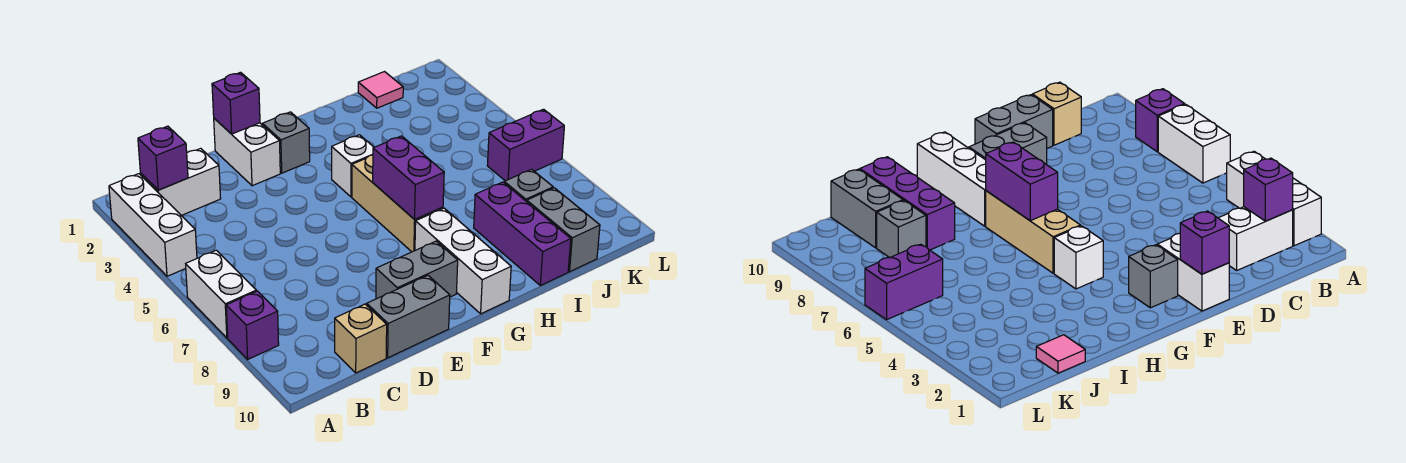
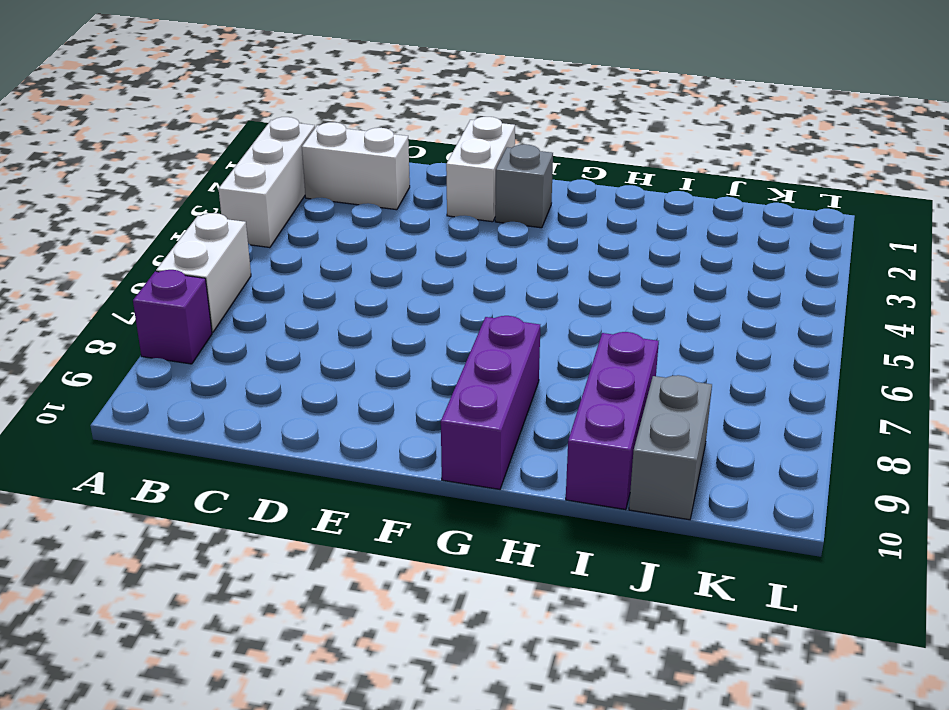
purple brick G8:G10 level 1 -> white brick G8:G10 level 1
none -> tan brick C10 level 1
none -> grey brick D10:E10 level 1
none -> grey brick E9:F9 level 1

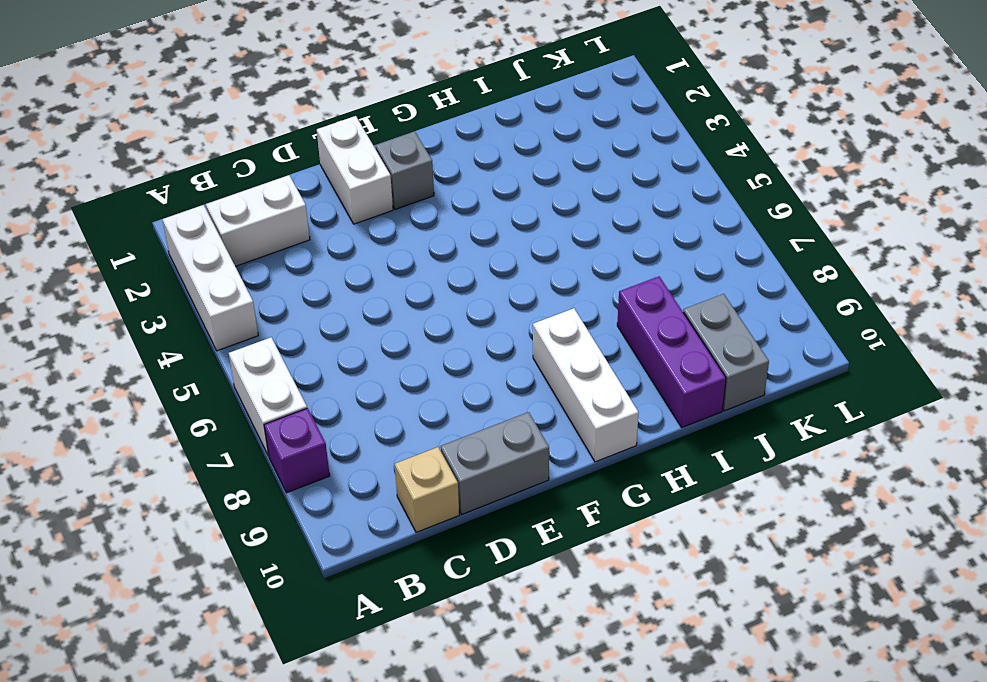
none -> grey brick E9:F9 level 1
none -> white brick G4 level 1
none -> tan brick G5:G7 level 1

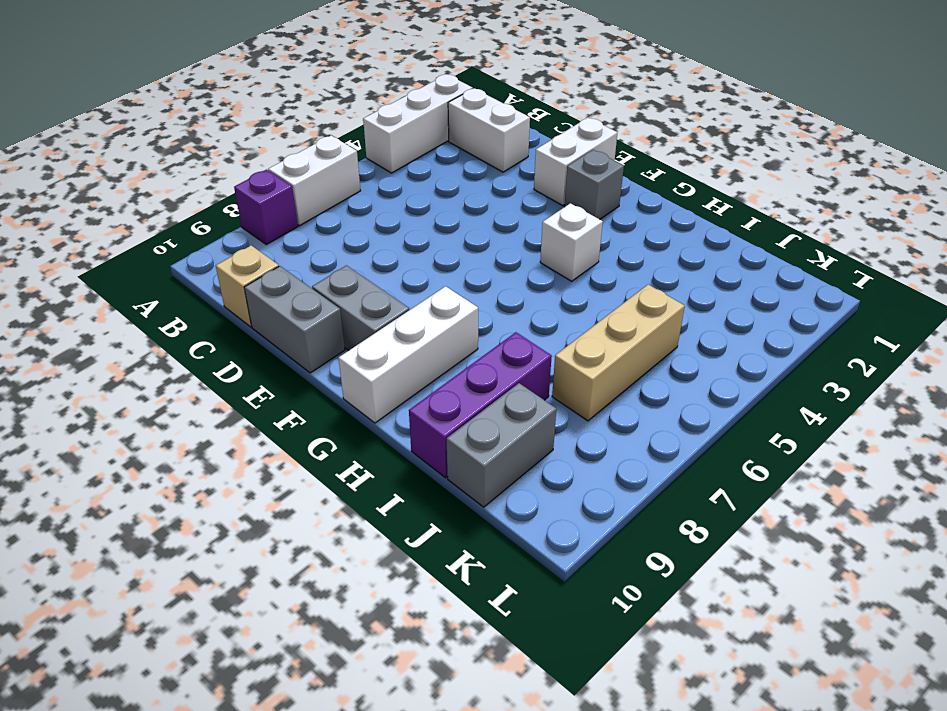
tan brick J5:J7 level 1 -> tan brick G5:G7 level 1
none -> pink tile J1 level 1
none -> grey brick J8 level 1
none -> purple brick K6:L6 level 1

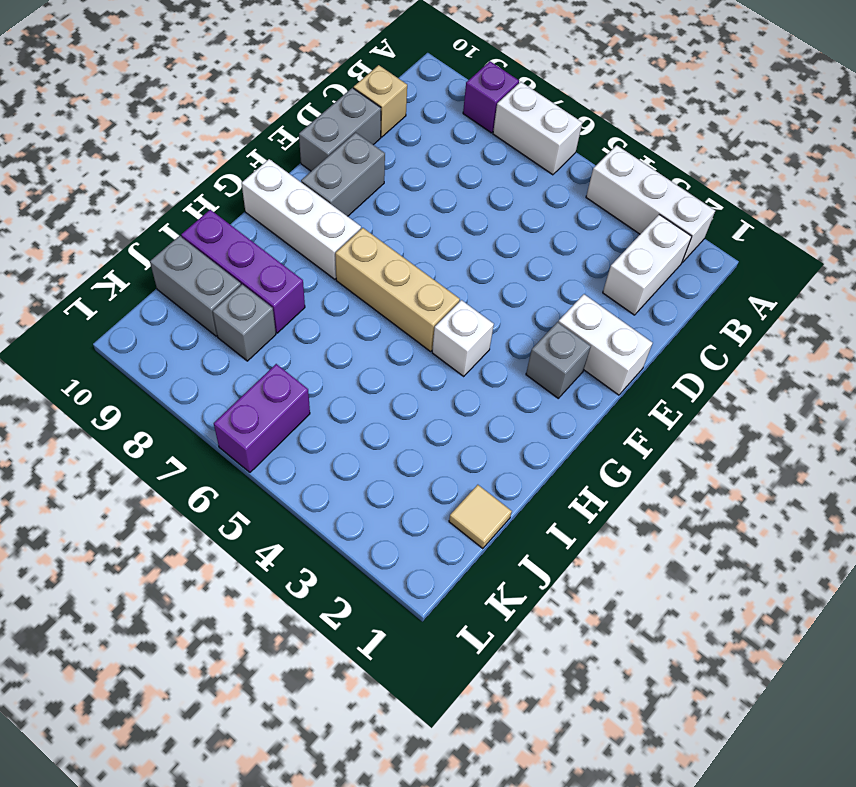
tan tile J1 level 1 -> pink tile J1 level 1
none -> purple brick B2 level 2
none -> purple brick E1 level 2
none -> purple brick G6:G7 level 2

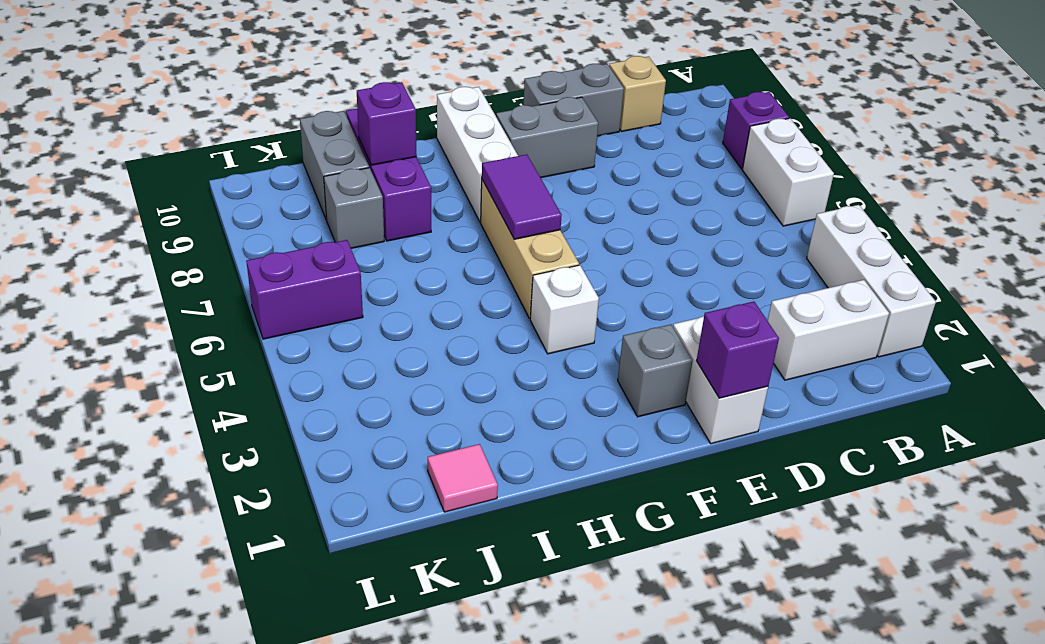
purple tile G6:G7 level 2 -> purple brick G6:G7 level 2
purple brick I9 level 2 -> purple brick B2 level 2

